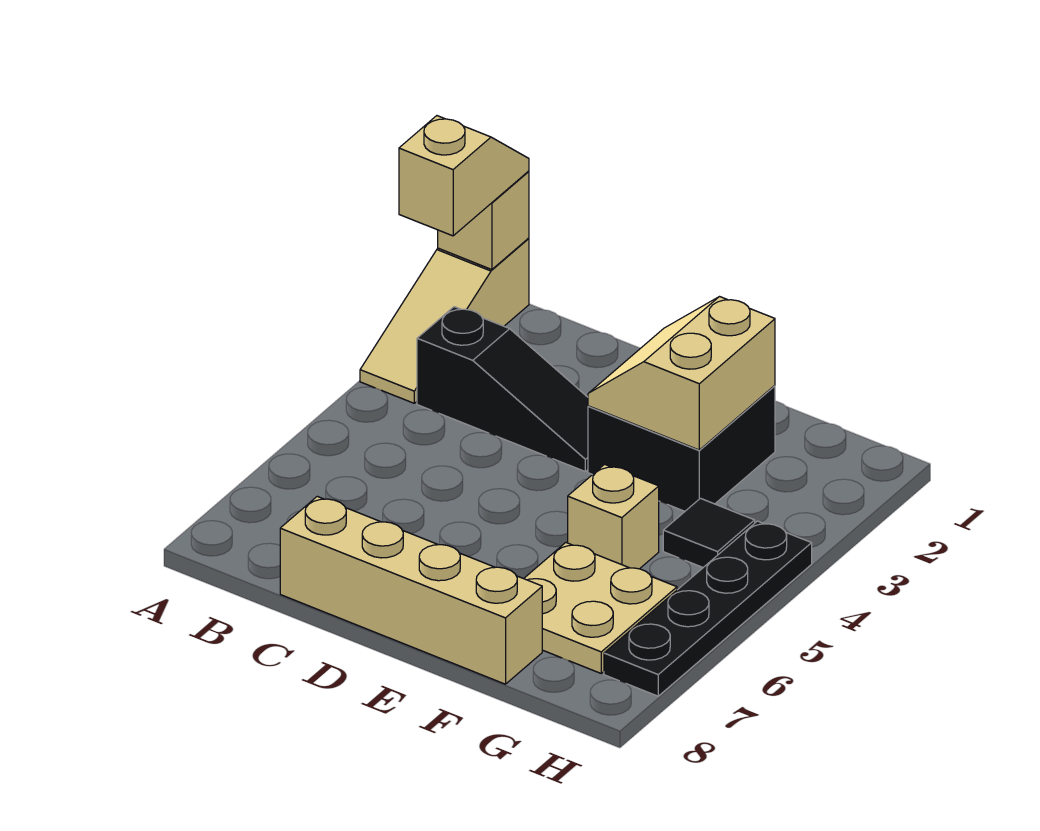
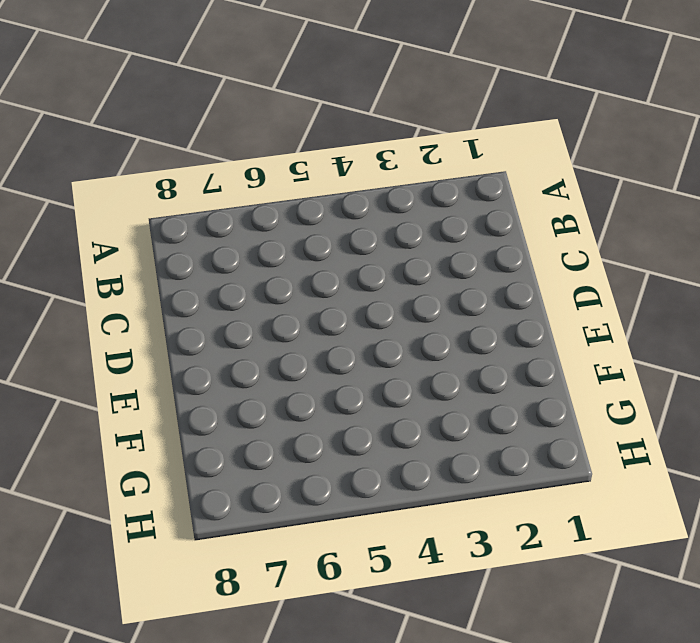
none -> tan slope A1:A3 level 1 top 1
none -> black slope B3:D3 level 1 top B

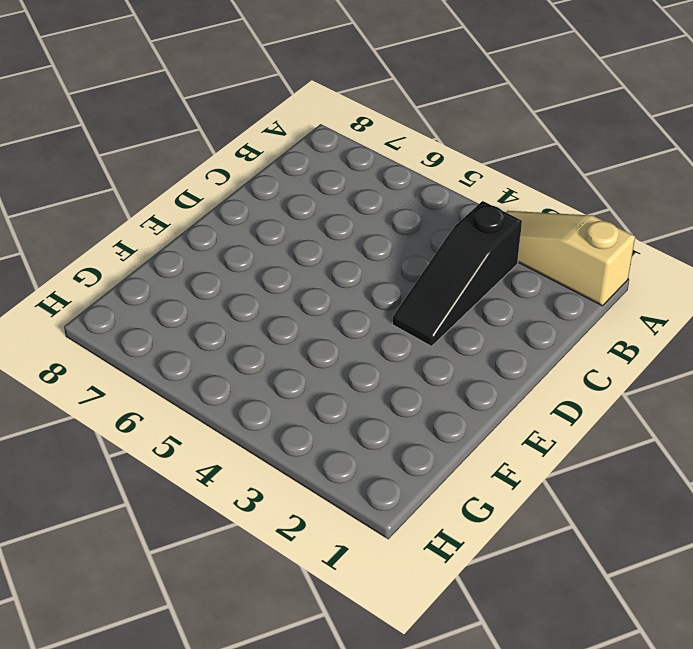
none -> tan brick C8:F8 level 1
none -> black brick E2:F3 level 1

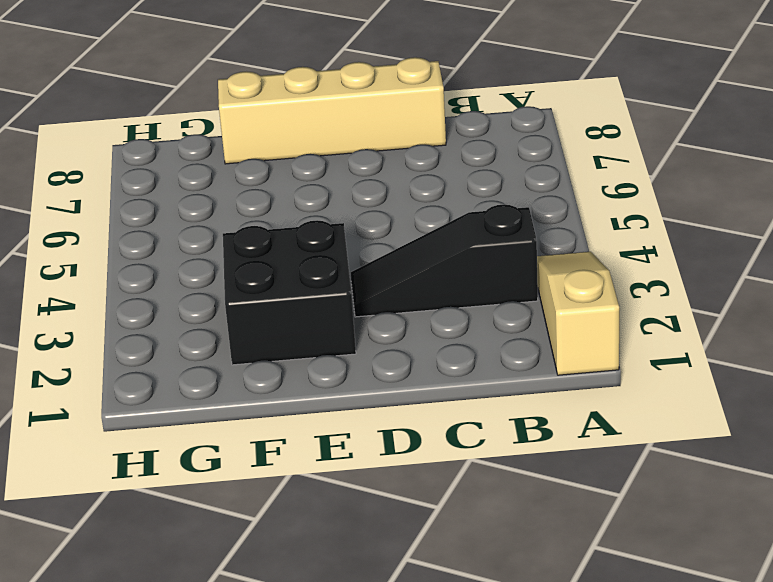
none -> tan brick F5 level 1
none -> tan plate F6:G7 level 1

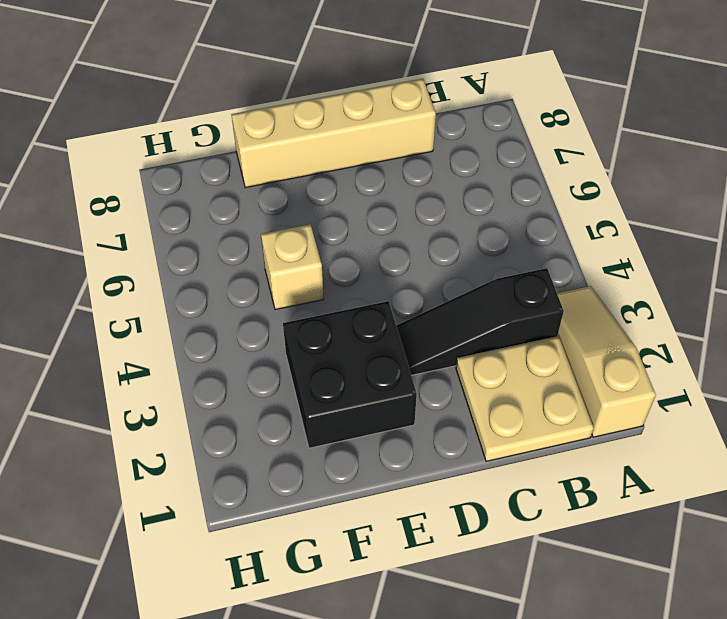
tan plate B1:C2 level 1 -> tan plate F6:G7 level 1
none -> black tile G4 level 1
none -> black plate H4:H7 level 1

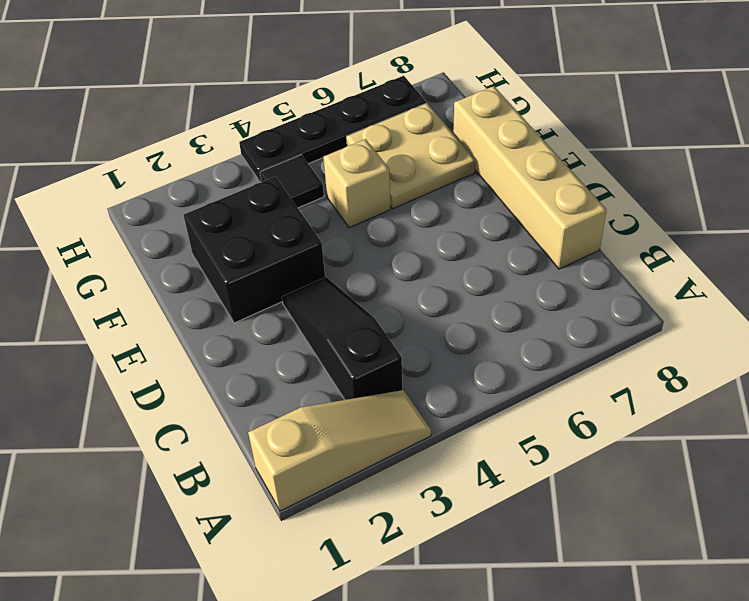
none -> tan brick A1 level 2
none -> tan slope E2:F3 level 2 top F

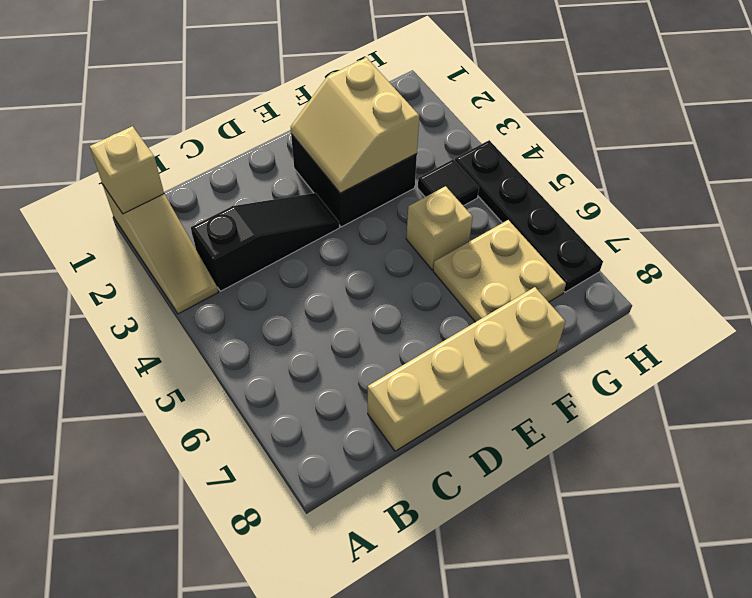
none -> tan slope A1:A2 level 3 top 2

